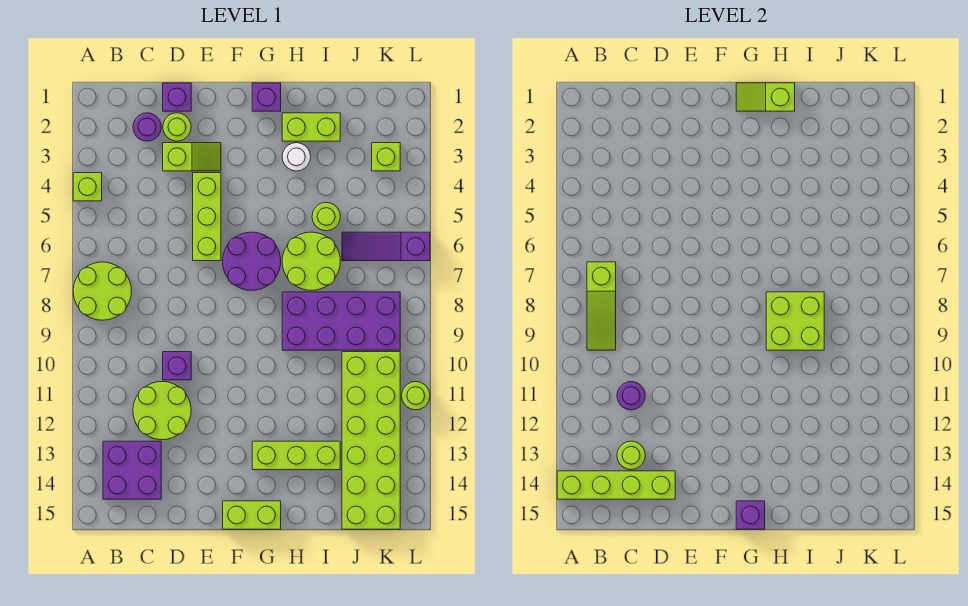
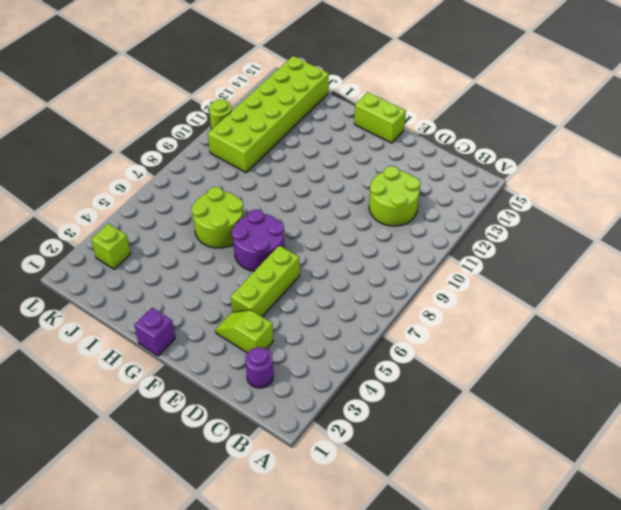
none -> lime brick A4 level 1
none -> lime round brick A7:B8 level 1
none -> purple brick B13:C14 level 1
none -> purple brick D1 level 1

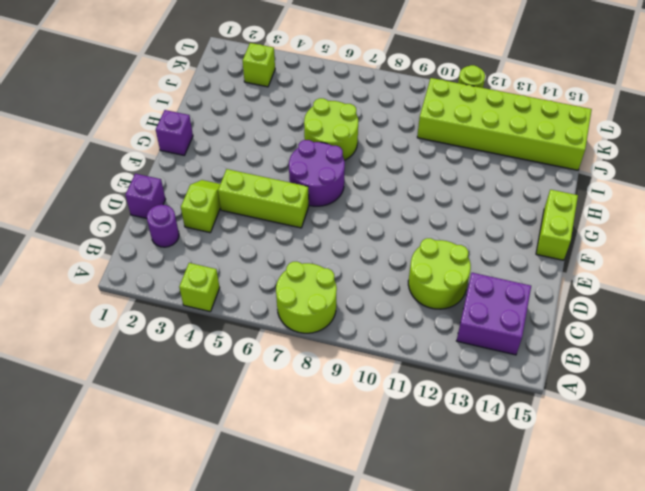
none -> lime round brick D2 level 1
none -> purple brick D10 level 1
none -> lime brick G13:I13 level 1
none -> lime brick H2:I2 level 1

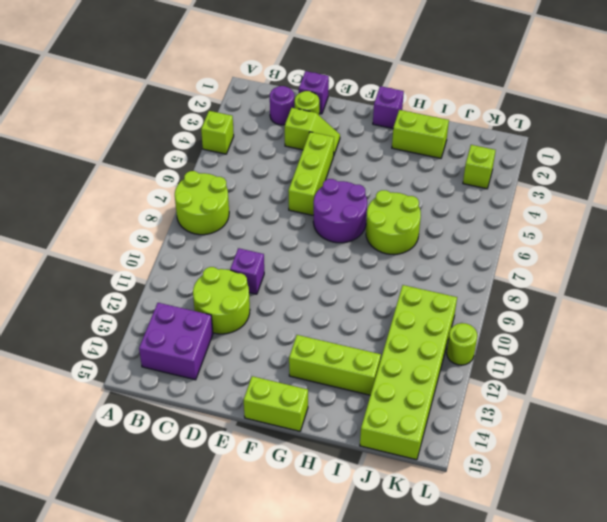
none -> white round brick H3 level 1
none -> purple brick H8:K9 level 1
none -> lime round brick I5 level 1
none -> purple slope J6:L6 level 1 top L

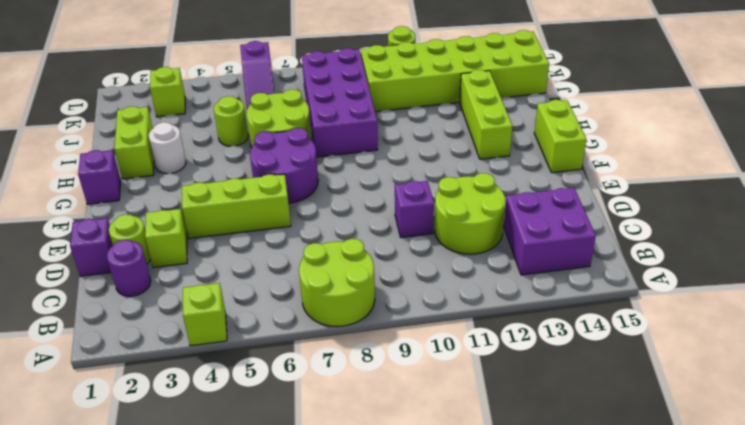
none -> lime brick A14:D14 level 2
none -> lime slope B7:B9 level 2 top 7
none -> purple round brick C11 level 2
none -> lime round brick C13 level 2

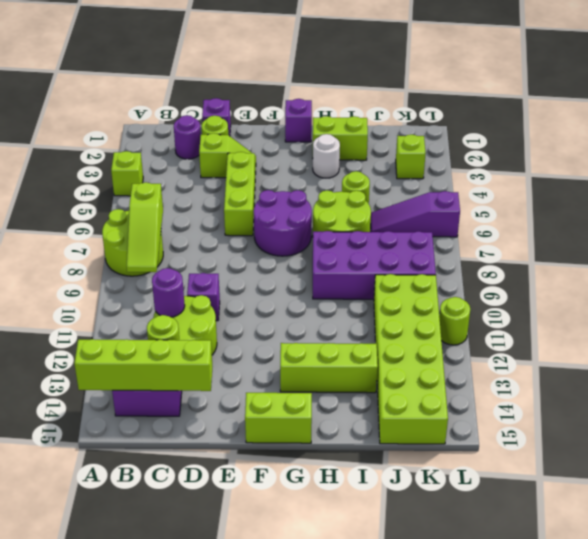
none -> lime slope G1:H1 level 2 top H
none -> purple brick G15 level 2
none -> lime brick H8:I9 level 2

